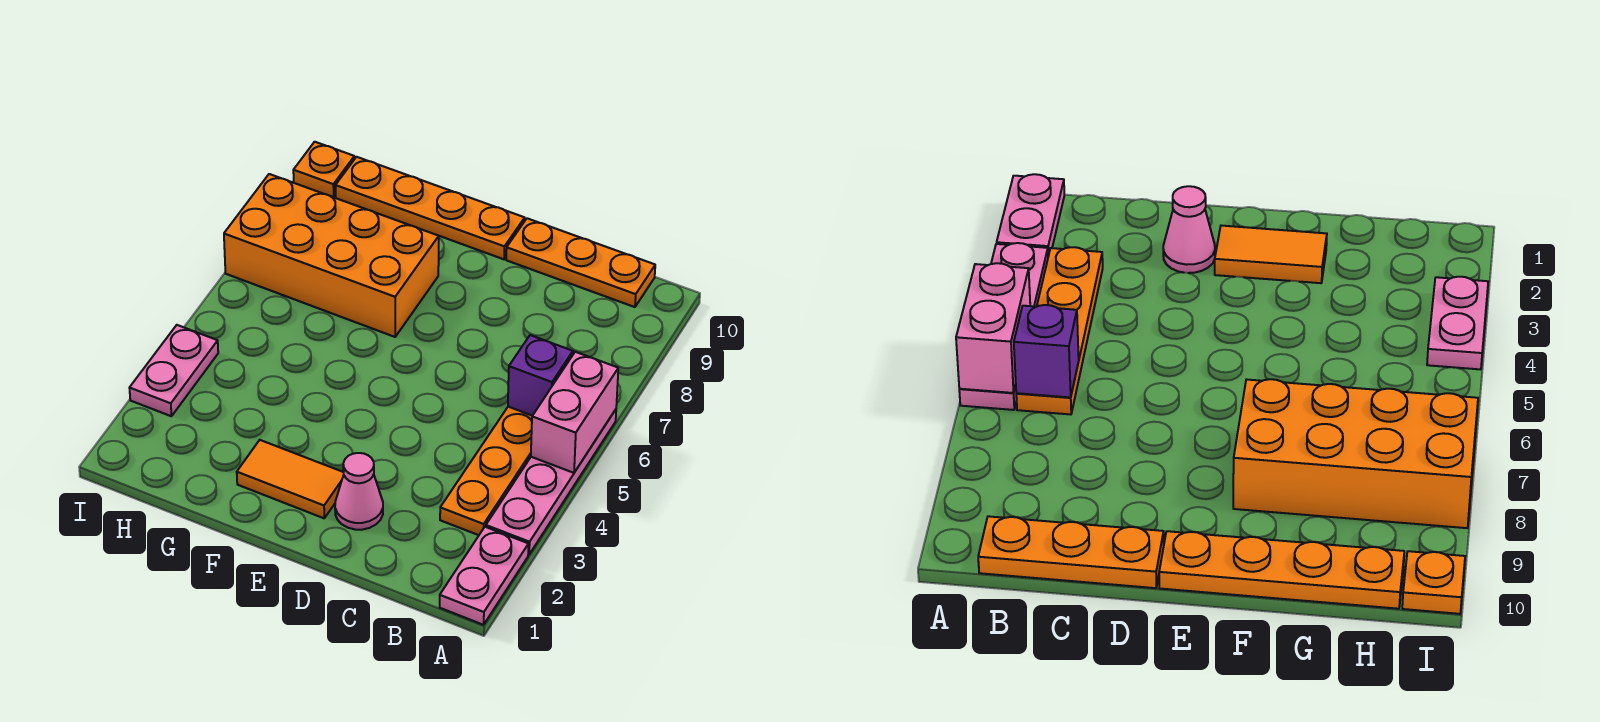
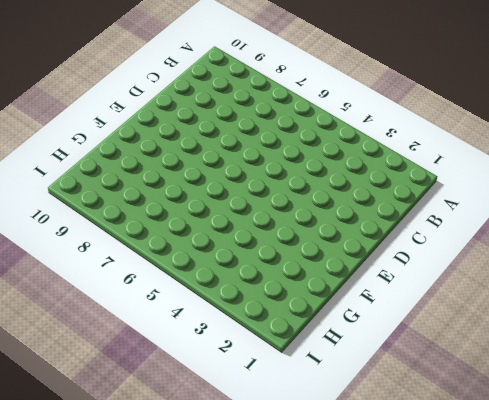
none -> pink plate A1:A2 level 1
none -> pink plate A3:A6 level 1
none -> orange plate B3:B6 level 1

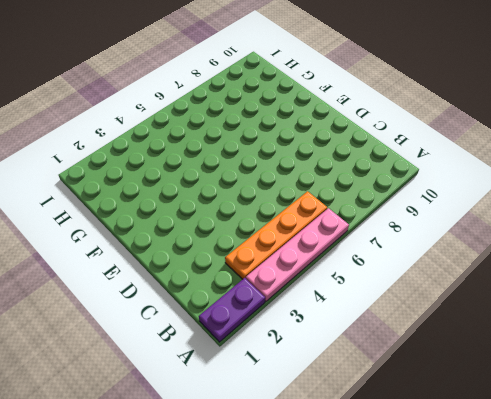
purple plate A1:A2 level 1 -> pink plate A1:A2 level 1
none -> orange plate B10:D10 level 1
none -> pink cone D2 level 1
none -> orange tile E2:F2 level 1

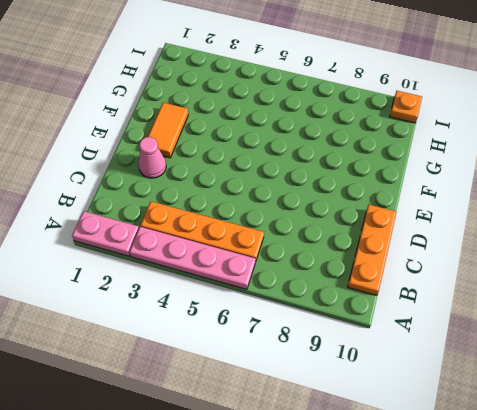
none -> orange plate E10:H10 level 1
none -> orange brick F7:I8 level 1
none -> pink plate I3:I4 level 1

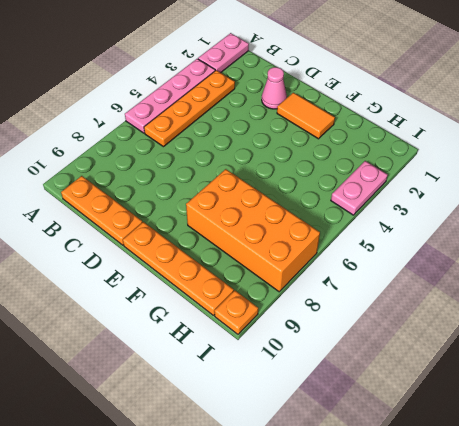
none -> pink brick A5:A6 level 2
none -> purple brick B6 level 2

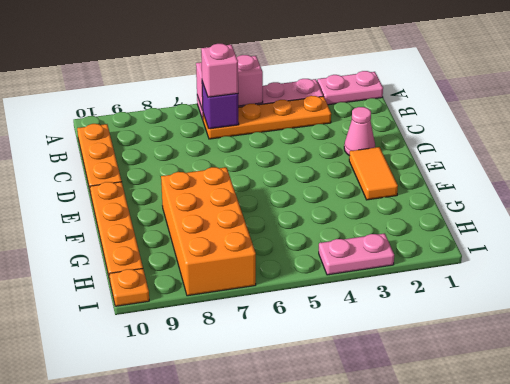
pink brick B6 level 3 -> none

